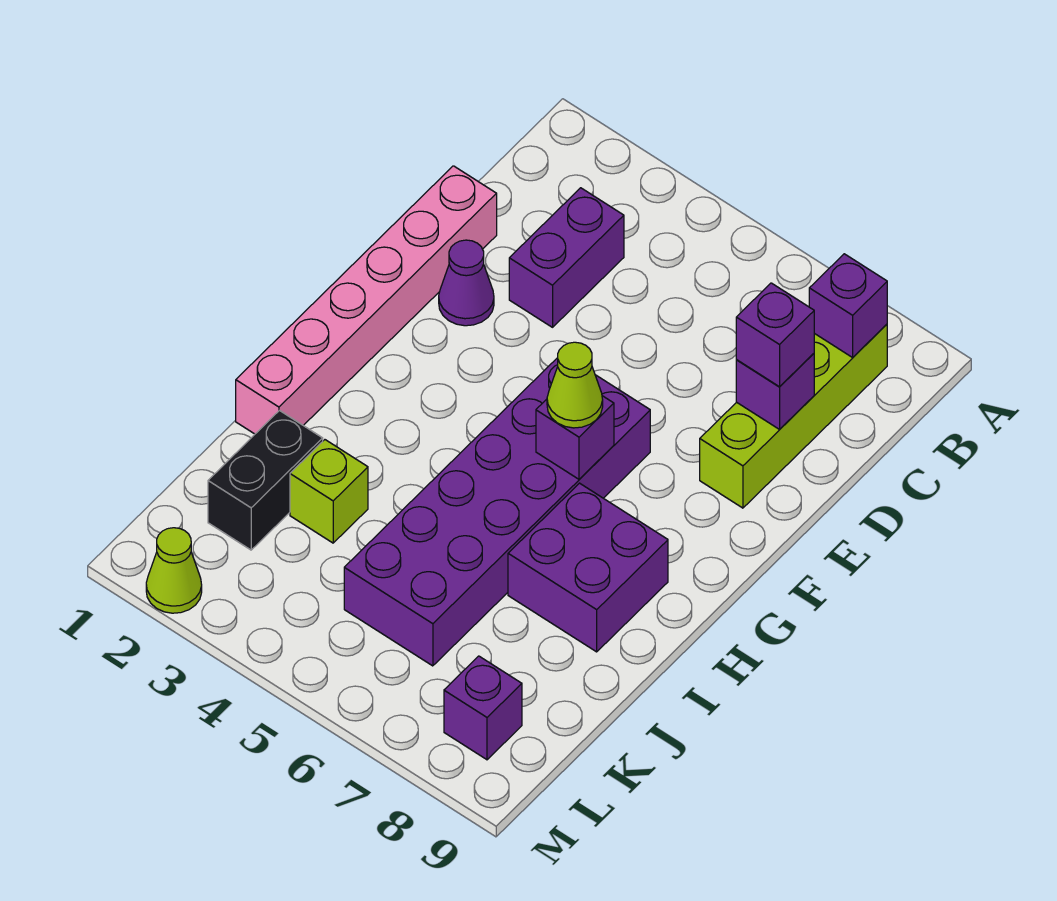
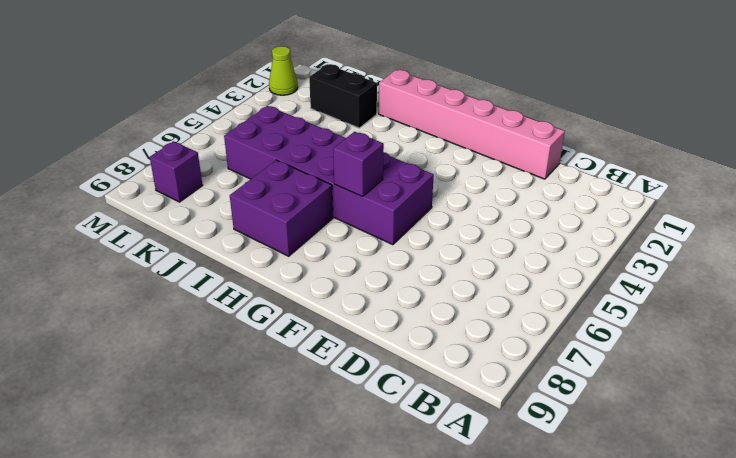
none -> lime brick B8:E8 level 1
none -> purple brick C3:D3 level 1
none -> purple cone E2 level 1

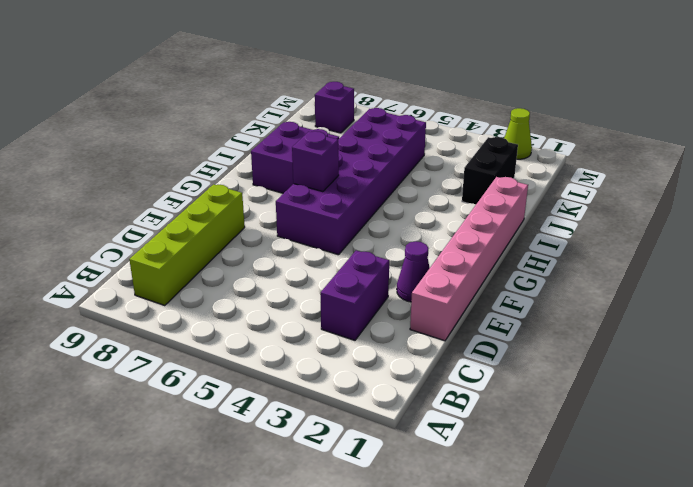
none -> lime brick J3 level 1
none -> purple brick B8 level 2
none -> purple brick D8 level 2

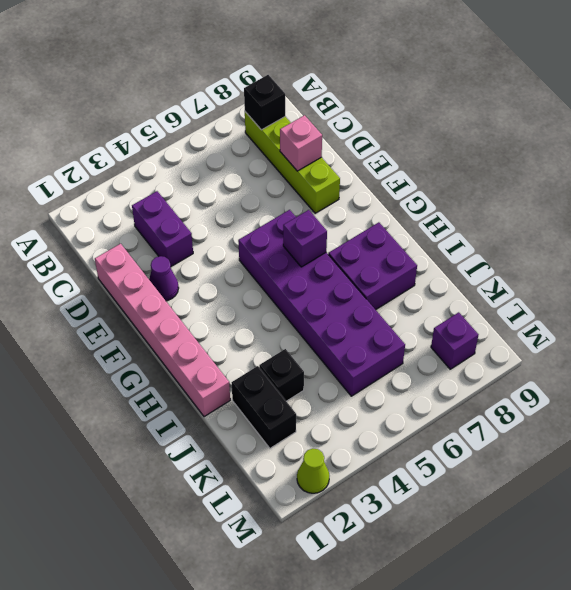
black brick B8 level 2 -> purple brick B8 level 2
pink brick D8 level 2 -> purple brick D8 level 2
black brick J3 level 1 -> lime brick J3 level 1
none -> purple brick D8 level 3
none -> lime cone G6 level 3

